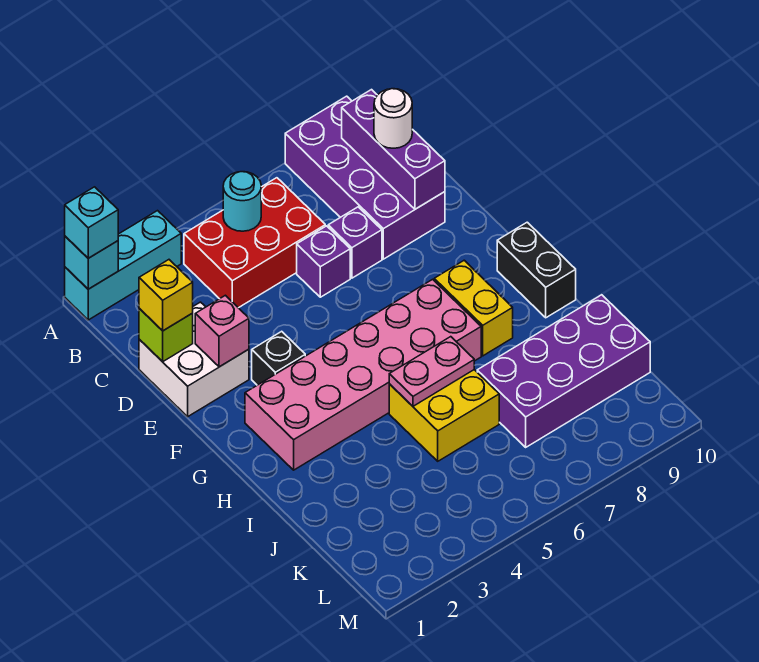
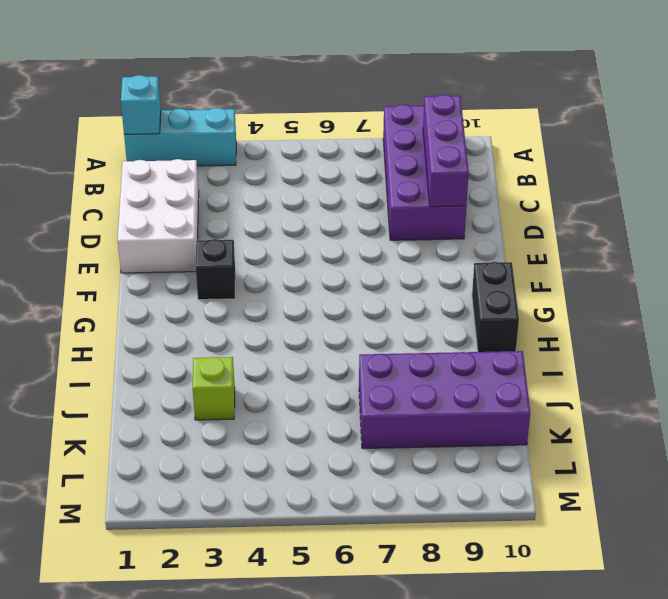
white brick C1:E2 level 1 -> white brick D1:E2 level 1
lime brick J3 level 1 -> lime brick D1 level 2
none -> red brick B4:C6 level 1
none -> purple brick D6 level 1
none -> purple brick D7 level 1

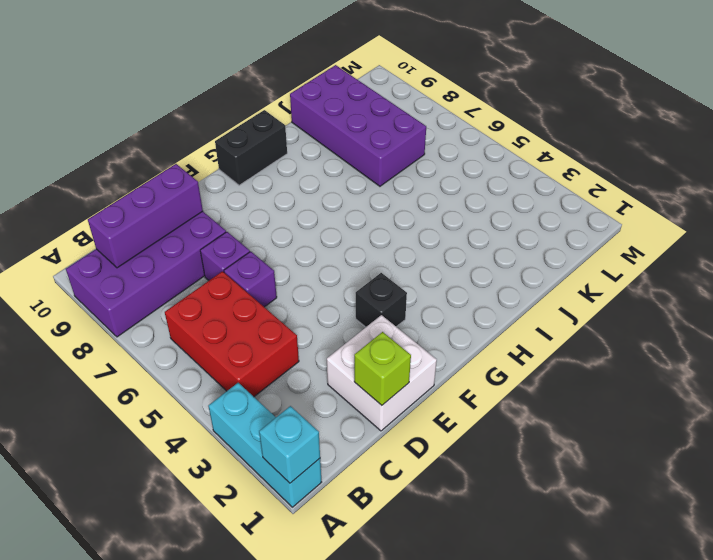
none -> pink brick G2:H7 level 1
none -> yellow brick G8:H8 level 1
none -> yellow brick I5:J6 level 1

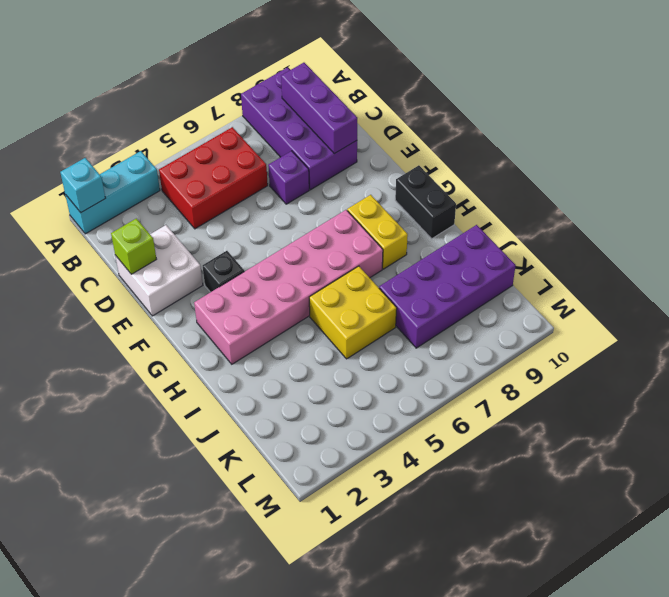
none -> purple brick D6 level 1
none -> cyan round brick B5 level 2
none -> pink brick E2 level 2

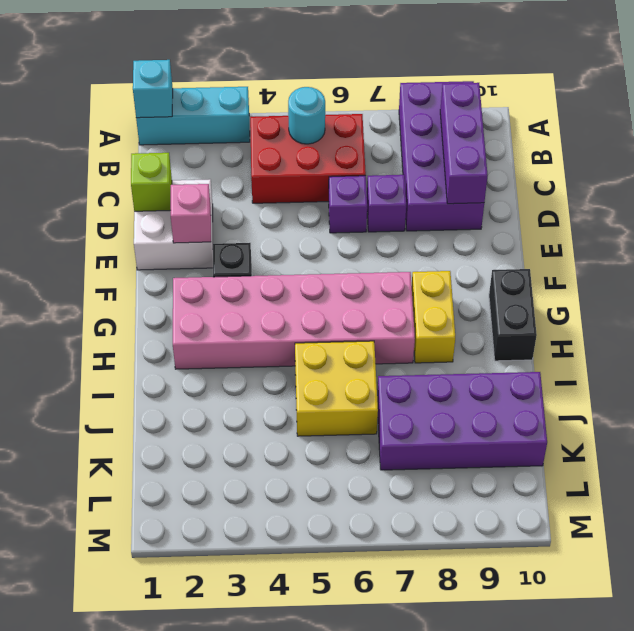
none -> pink plate I5:I6 level 2
none -> cyan brick A1 level 3
none -> white round brick C9 level 3

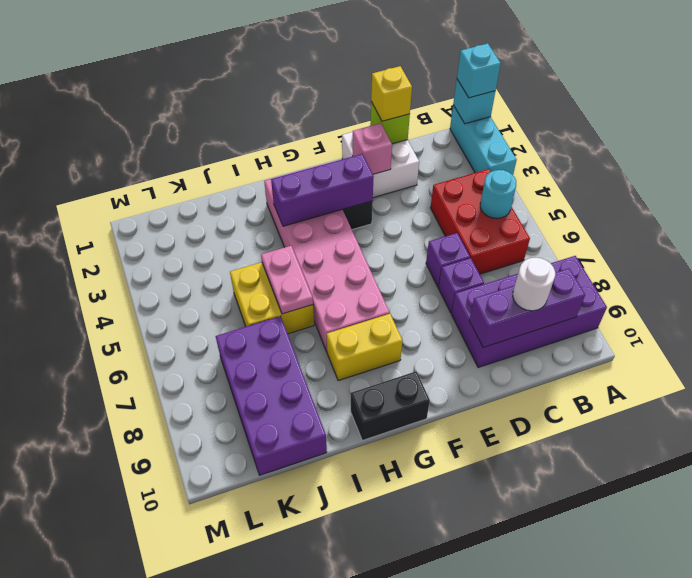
purple brick F3:H3 level 2 -> none

